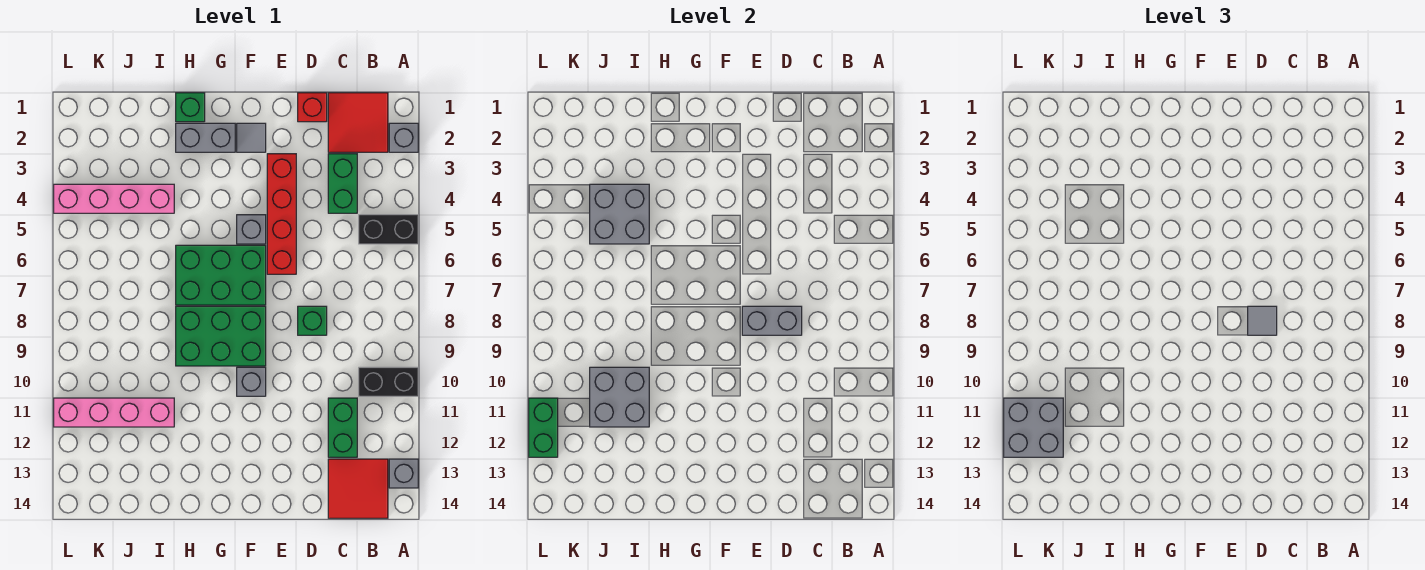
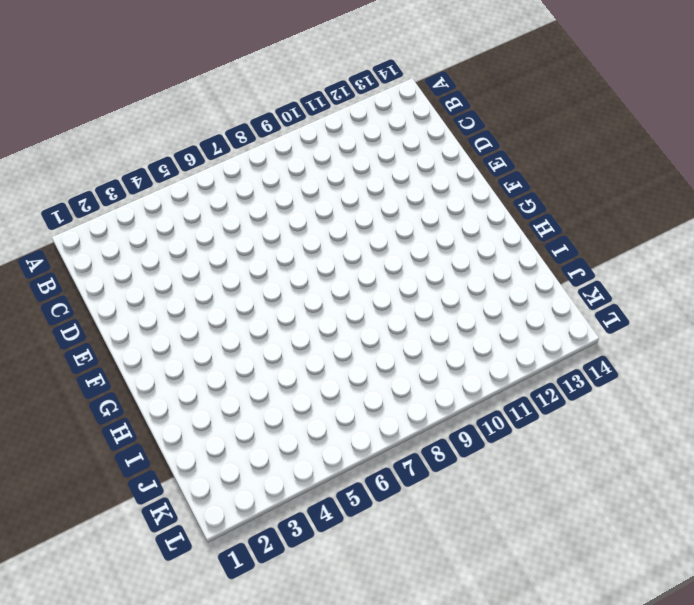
none -> grey brick A2 level 1
none -> black brick A5:B5 level 1
none -> black brick A10:B10 level 1

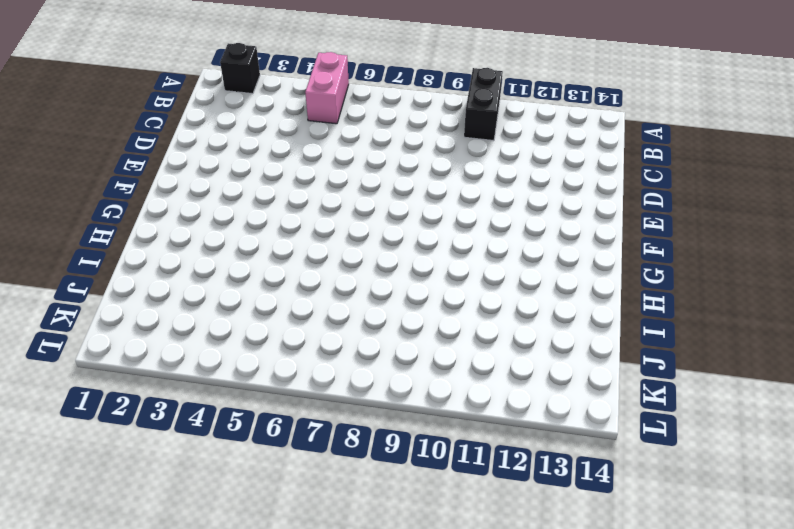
black brick A2 level 1 -> grey brick A2 level 1
pink brick A5:B5 level 1 -> black brick A5:B5 level 1
none -> grey brick A13 level 1
none -> red tile B1:C2 level 1
none -> red tile B13:C14 level 1

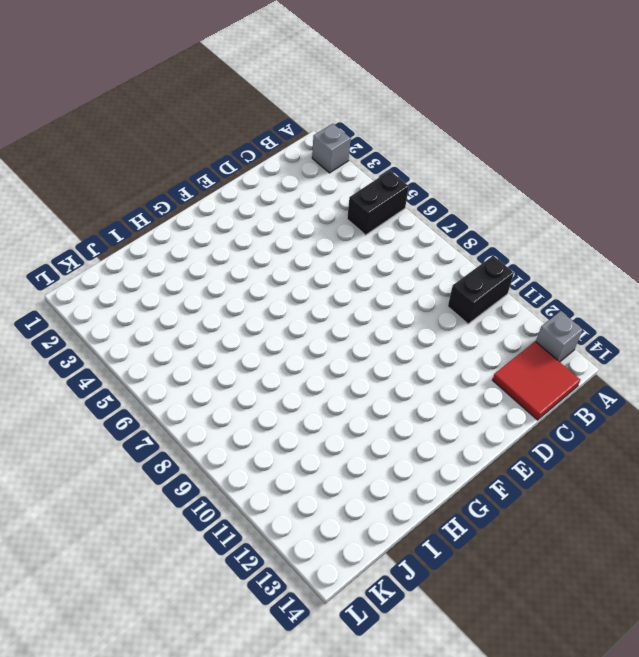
none -> red tile B1:C2 level 1
none -> green brick C3:C4 level 1
none -> green brick C11:C12 level 1

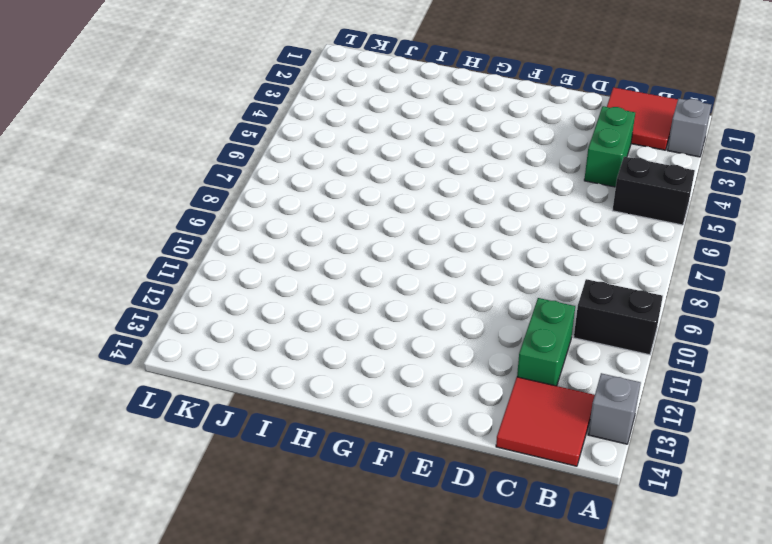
none -> red brick D1 level 1
none -> green brick D8 level 1
none -> red brick E3:E6 level 1

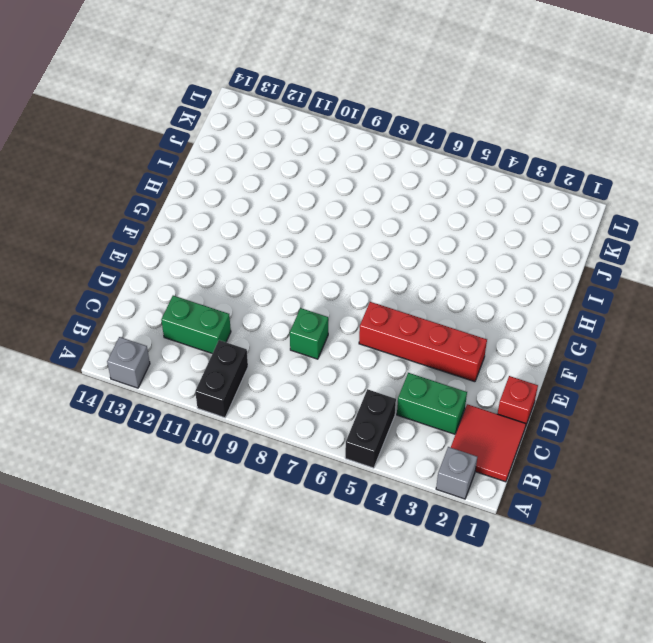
none -> red tile B13:C14 level 1
none -> grey tile F2 level 1
none -> grey brick F5 level 1

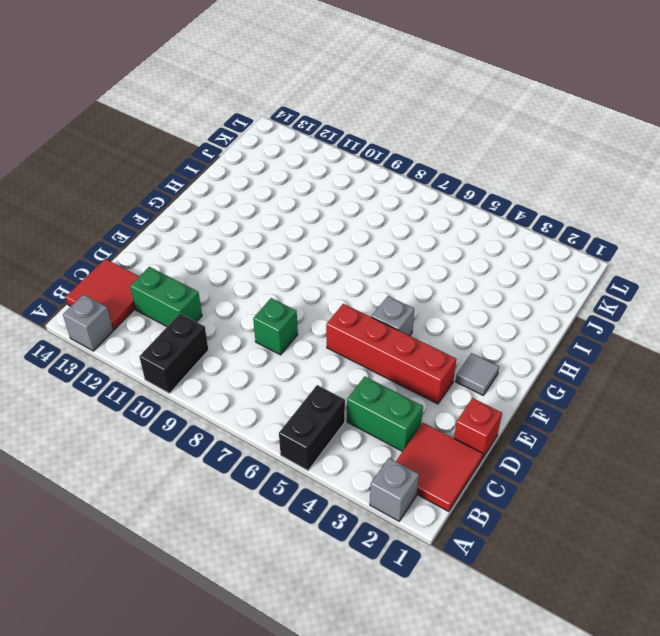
none -> green brick F6:H7 level 1
none -> green brick F8:H9 level 1
none -> grey brick F10 level 1

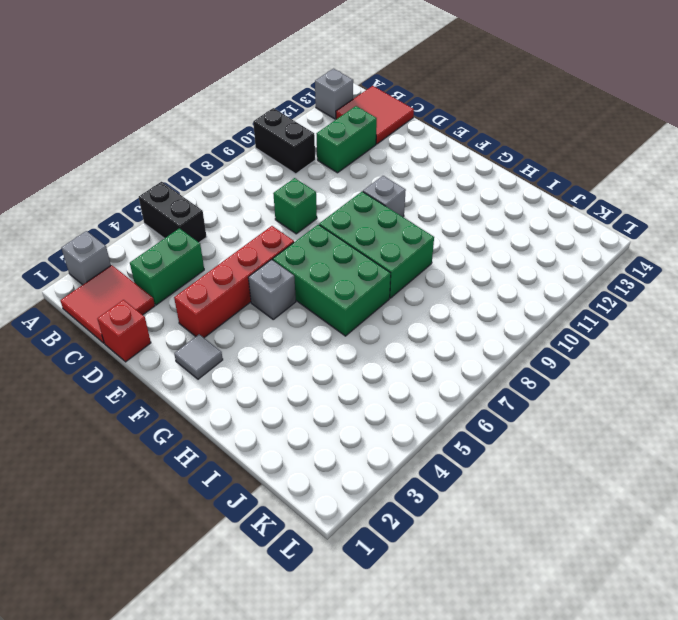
none -> grey brick G2:H2 level 1
none -> green brick H1 level 1
none -> pink brick I4:L4 level 1

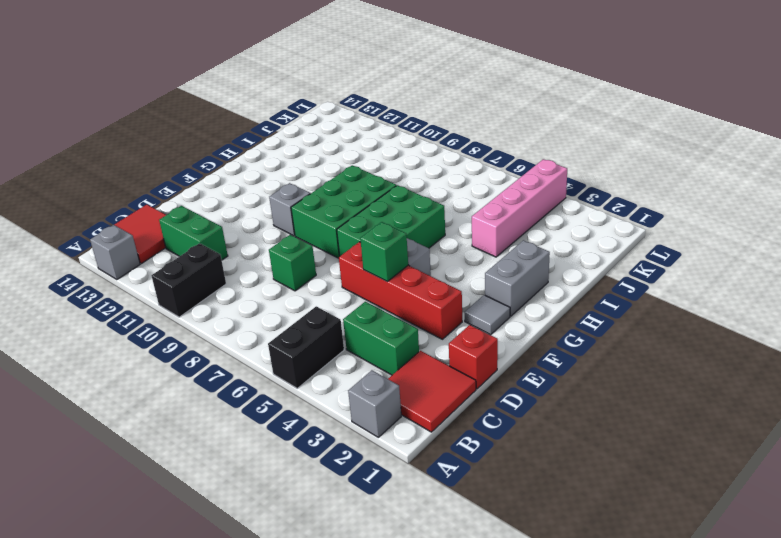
green brick E5 level 2 -> green brick H1 level 1
none -> pink brick I11:L11 level 1
none -> grey brick D8:E8 level 2
none -> grey brick I4:J5 level 2

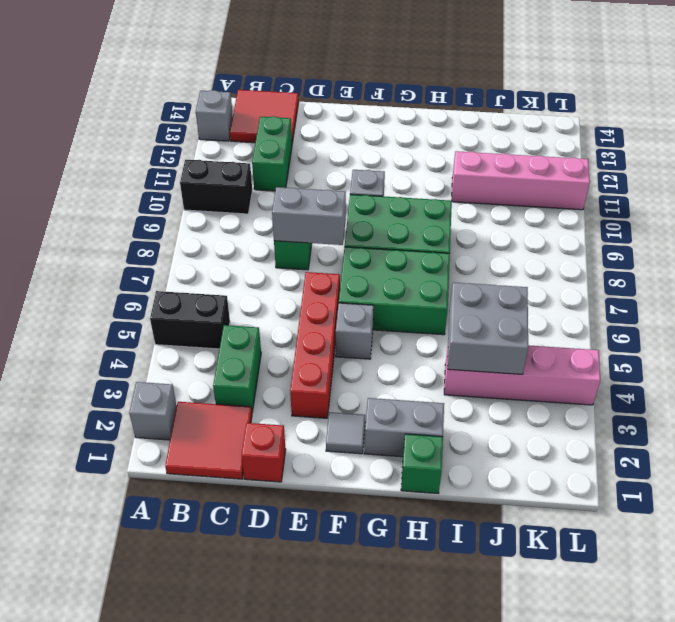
none -> grey brick I10:J11 level 2
none -> green brick L11:L12 level 2
none -> grey tile D8 level 3

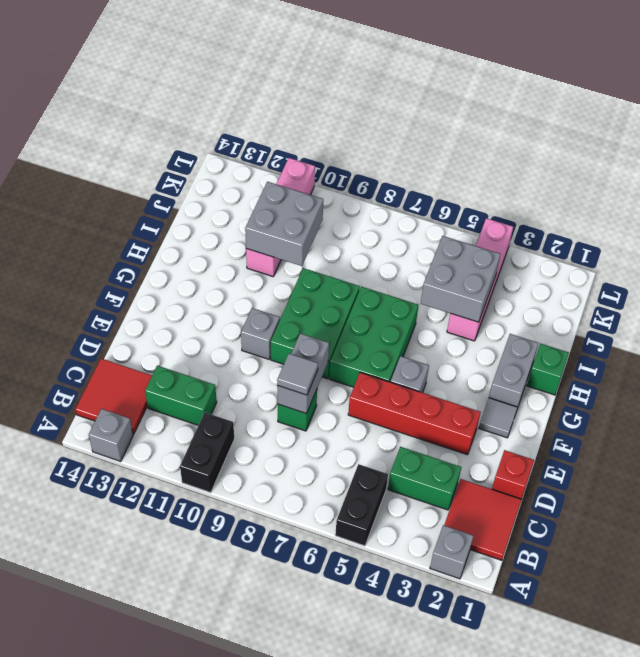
none -> green brick L11:L12 level 2
none -> grey brick K11:L12 level 3

